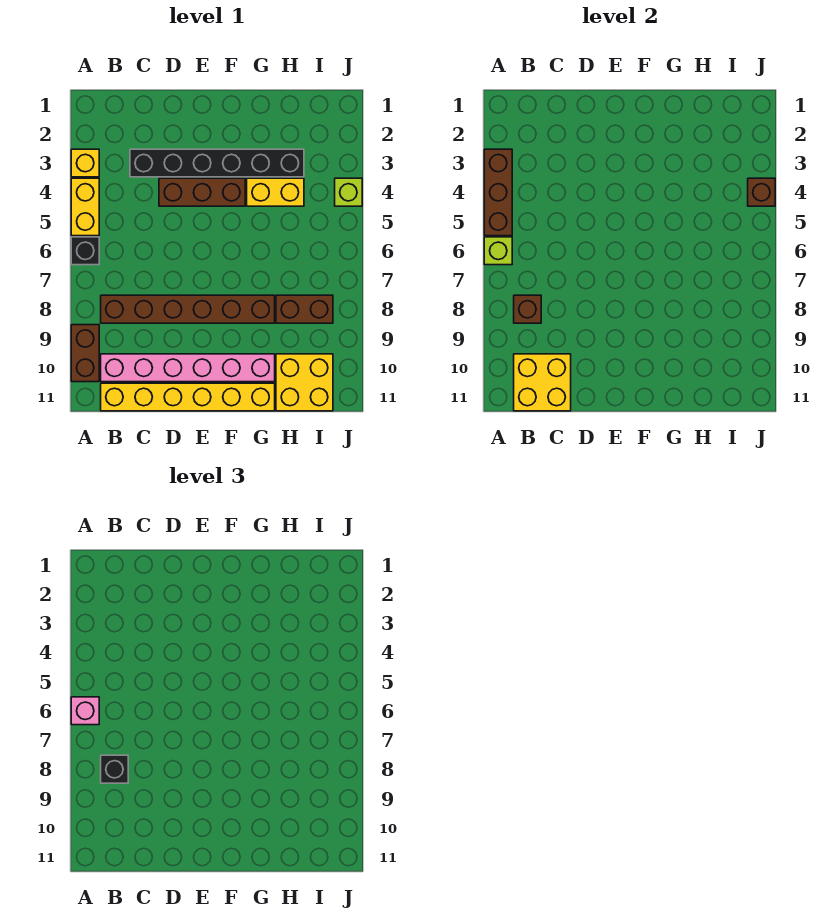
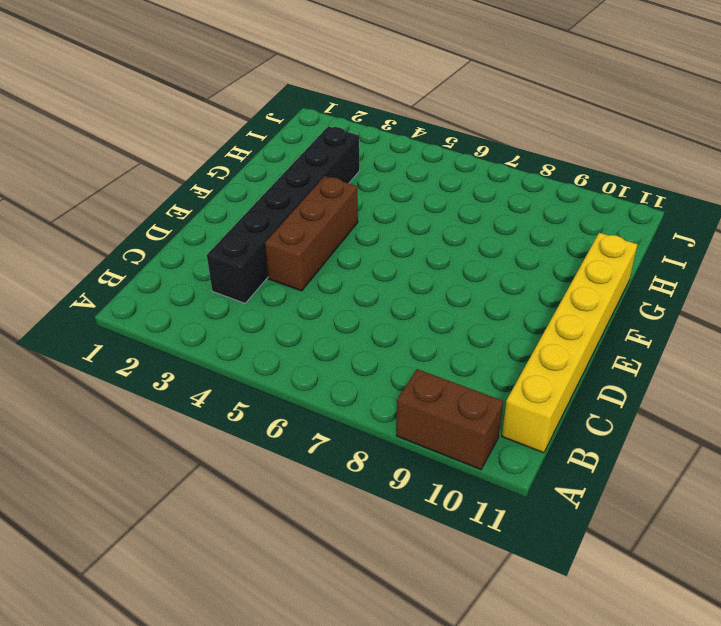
none -> yellow brick A3 level 1
none -> yellow brick A4:A5 level 1
none -> black brick A6 level 1

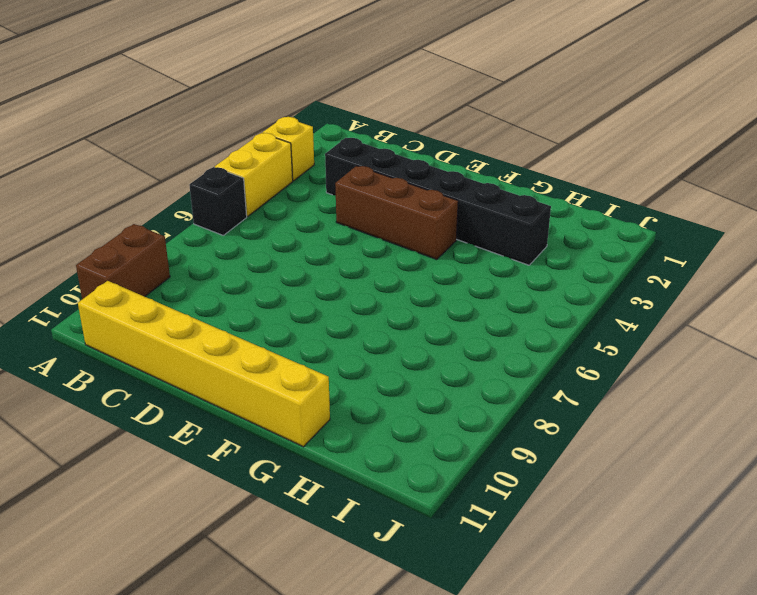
none -> brown brick B8:G8 level 1
none -> pink brick B10:G10 level 1
none -> yellow brick G4:H4 level 1

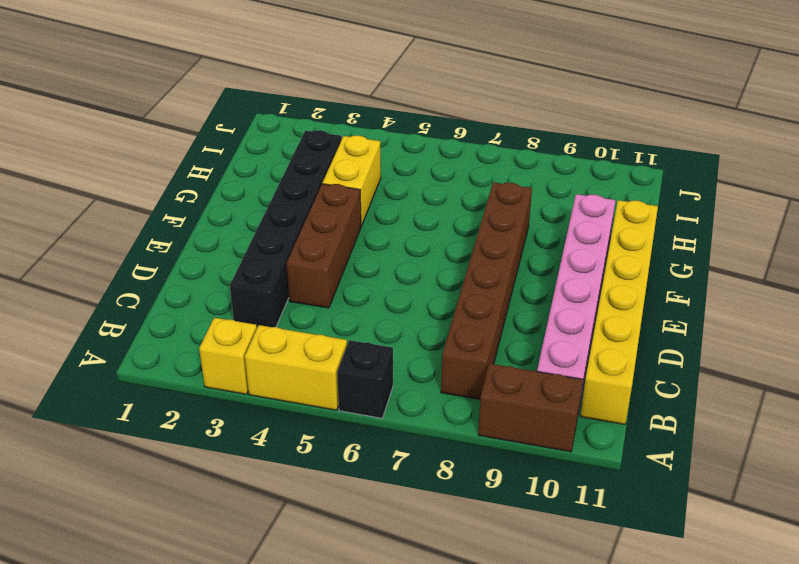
none -> brown brick H8:I8 level 1
none -> yellow brick H10:I11 level 1
none -> lime brick J4 level 1

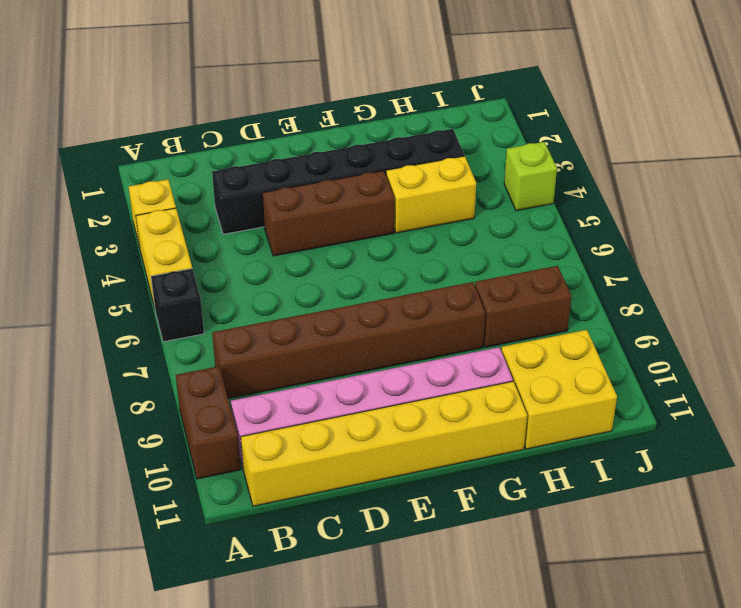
none -> brown brick A3:A5 level 2
none -> lime brick A6 level 2
none -> brown brick B8 level 2

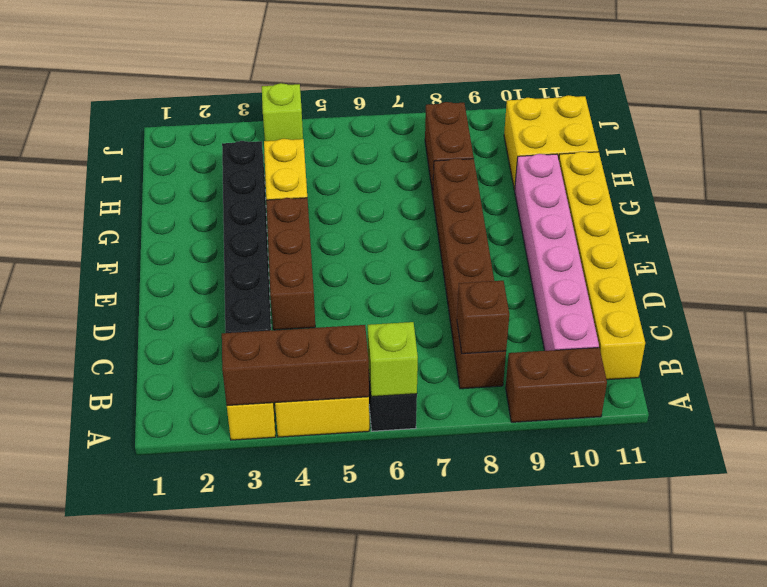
none -> yellow brick B10:C11 level 2
none -> brown brick J4 level 2
none -> pink brick A6 level 3

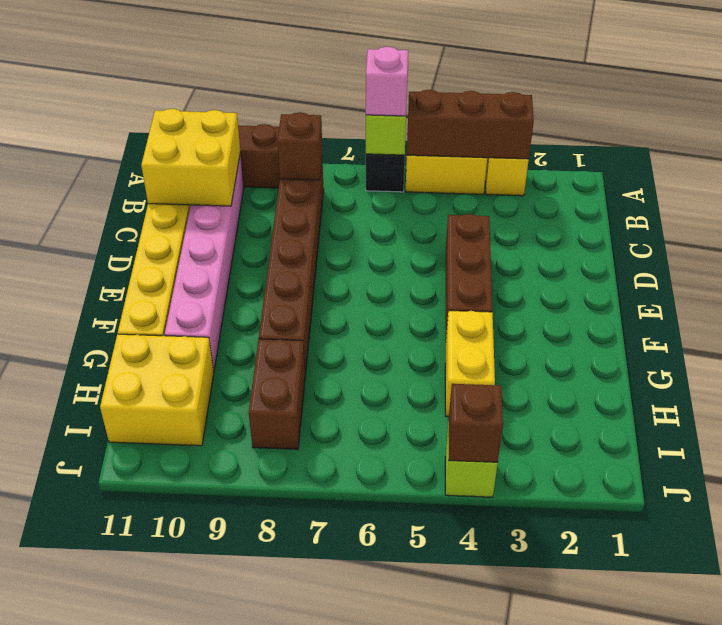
none -> black brick C3:H3 level 1
none -> black brick B8 level 3

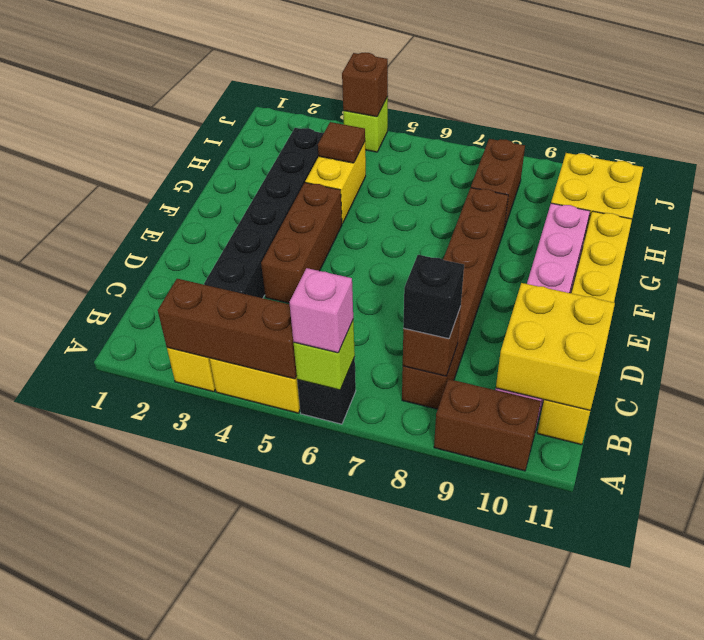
brown tile H4 level 2 -> none

